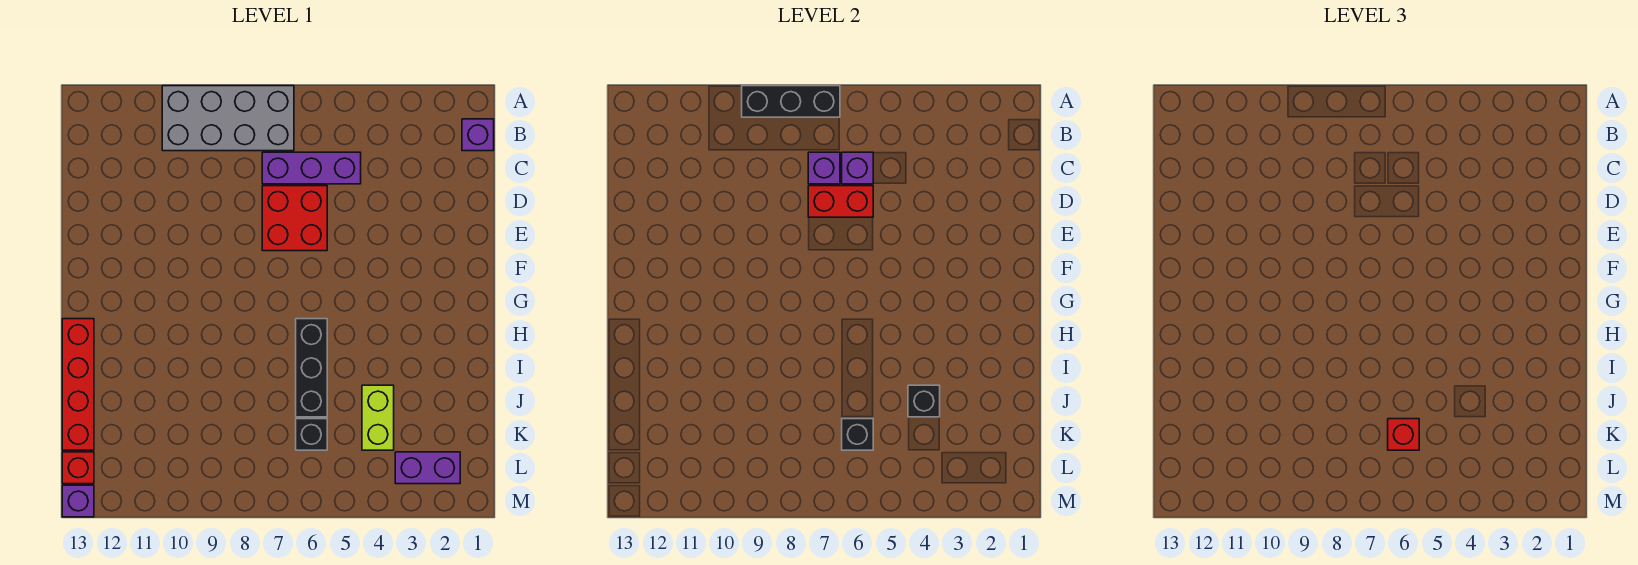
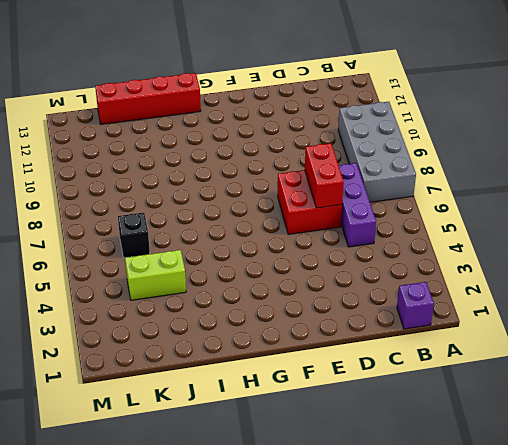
none -> black brick H6:J6 level 1
none -> purple brick L2:L3 level 1
none -> red brick L13 level 1

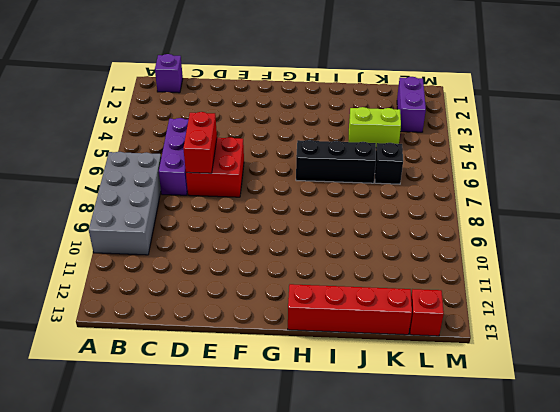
none -> purple brick M13 level 1
none -> black brick A7:A9 level 2
none -> purple brick C6 level 2

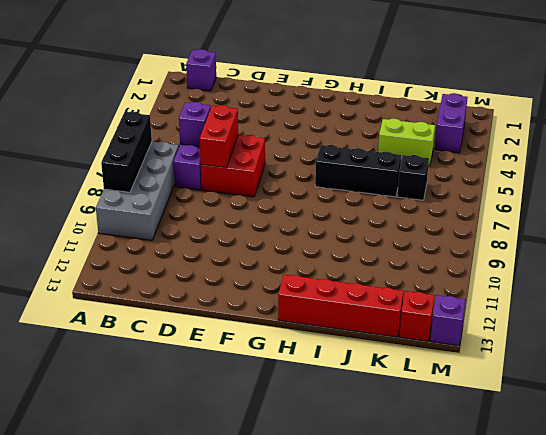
none -> purple brick C7 level 2
none -> black brick J4 level 2
none -> black brick K6 level 2

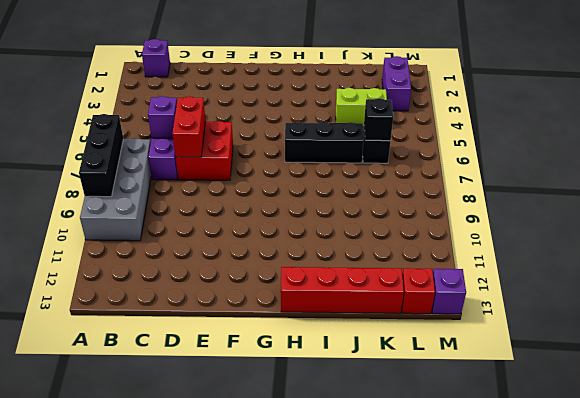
none -> purple brick C7 level 2
none -> black brick J4 level 2
none -> red brick K6 level 3

